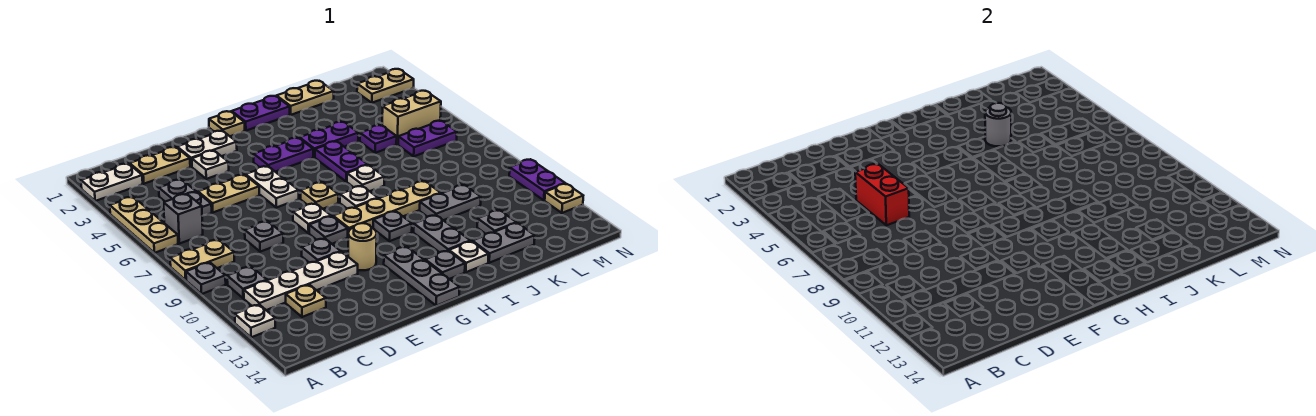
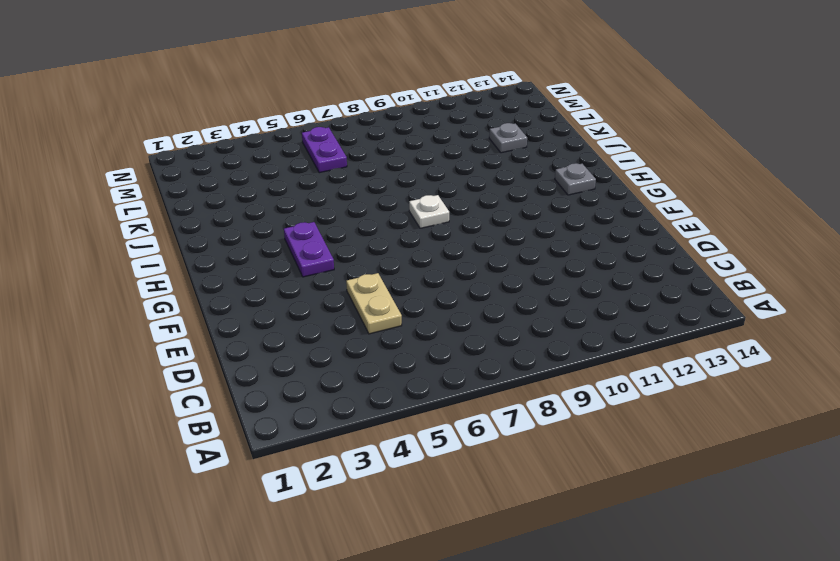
none -> white plate A2:B2 level 1
none -> tan plate A4:A6 level 1
none -> tan plate A8:B8 level 1
none -> grey plate A9 level 1

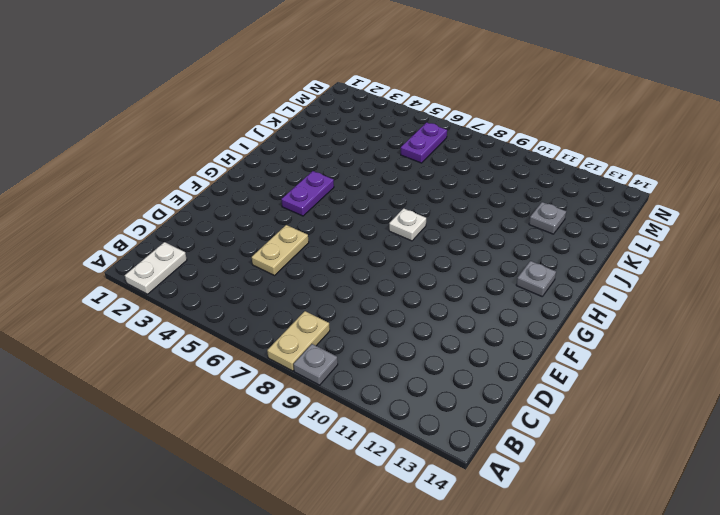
none -> tan plate A4:A6 level 1
none -> white plate A12 level 1
none -> grey brick B6 level 1
none -> grey plate B10 level 1

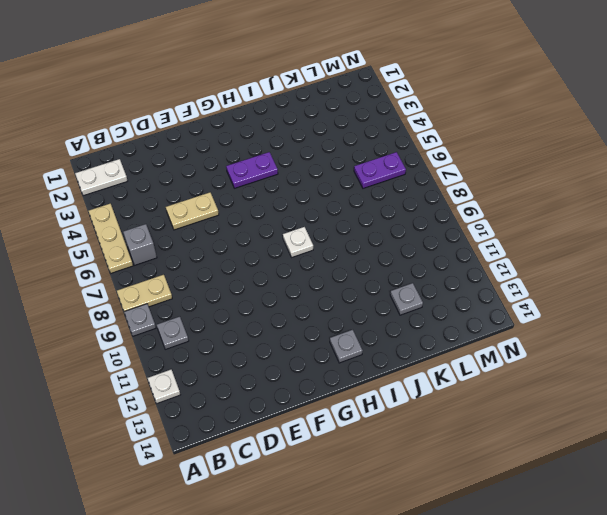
none -> white plate B11:E11 level 1
none -> tan plate C2:D2 level 1
none -> grey plate C4:C5 level 1
none -> tan plate C12 level 1

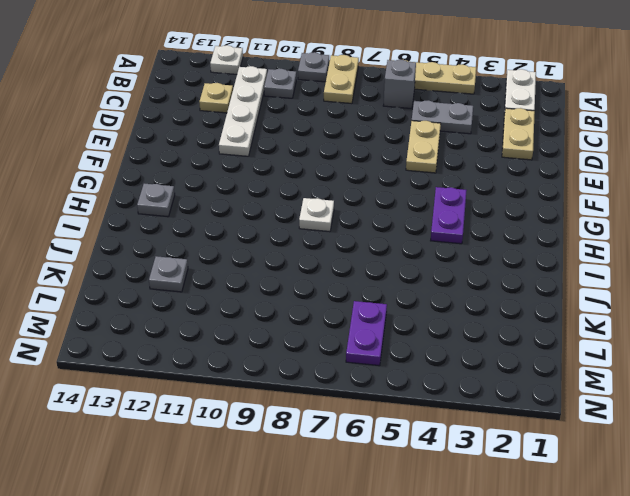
none -> grey plate D8 level 1
none -> white plate E2:F2 level 1
none -> white plate E3 level 1
none -> grey plate E10 level 1

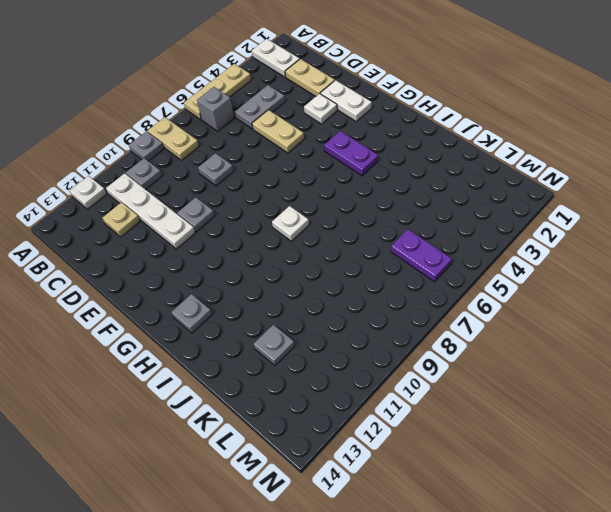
none -> white plate F5:F6 level 1
none -> white plate F8 level 1
none -> grey plate F9 level 1
none -> tan round brick F11 level 1

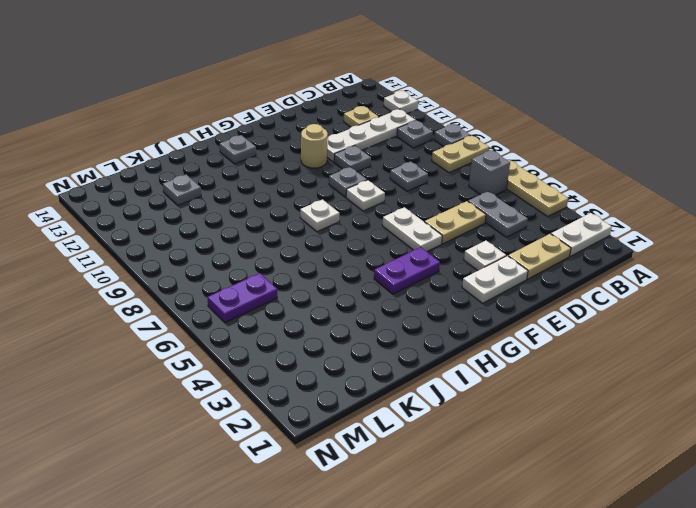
none -> tan plate G1 level 1
none -> tan plate G7 level 1
none -> tan plate G9:J9 level 1
none -> grey plate G12:G14 level 1

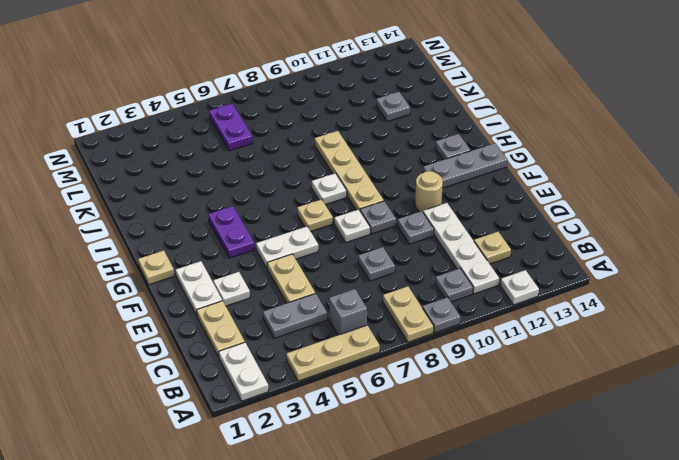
none -> purple plate H1:I1 level 1
none -> grey plate H10 level 1
none -> purple plate I4:J4 level 1
none -> purple plate I5:I6 level 1

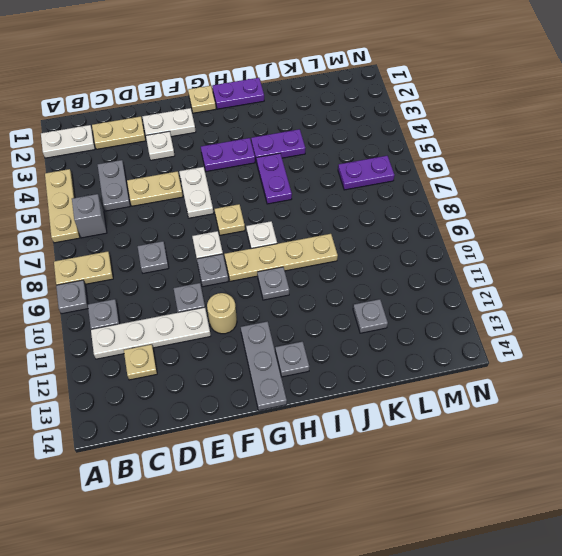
none -> white plate A12 level 1
none -> white plate I7 level 1
none -> grey plate I11:I12 level 1
none -> white plate I13 level 1

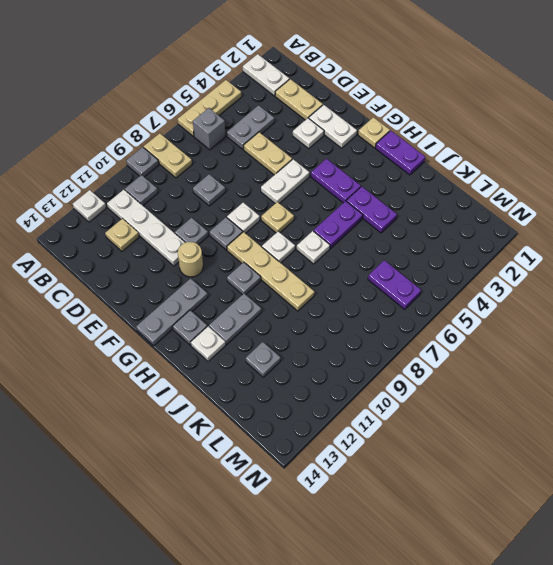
none -> tan plate J1:K1 level 1
none -> grey plate J10:K10 level 1
none -> grey plate J13:K13 level 1
none -> purple plate K5 level 1

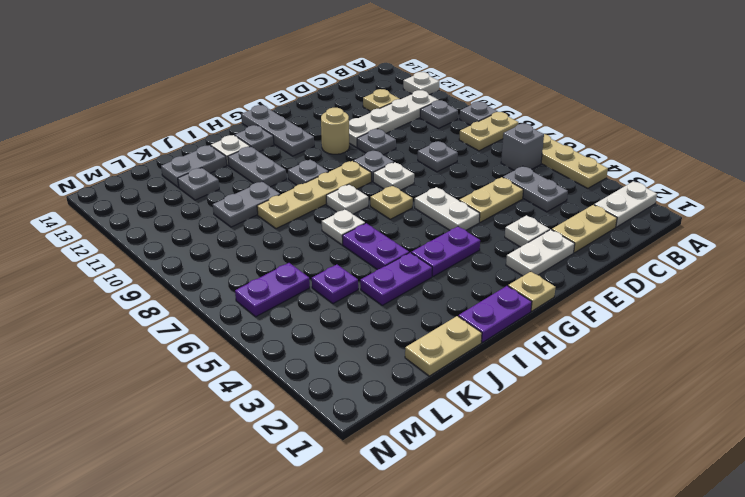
none -> tan brick L5:M5 level 1
none -> tan plate M2:N2 level 1
none -> purple plate N10:N11 level 1
none -> tan plate N12 level 1

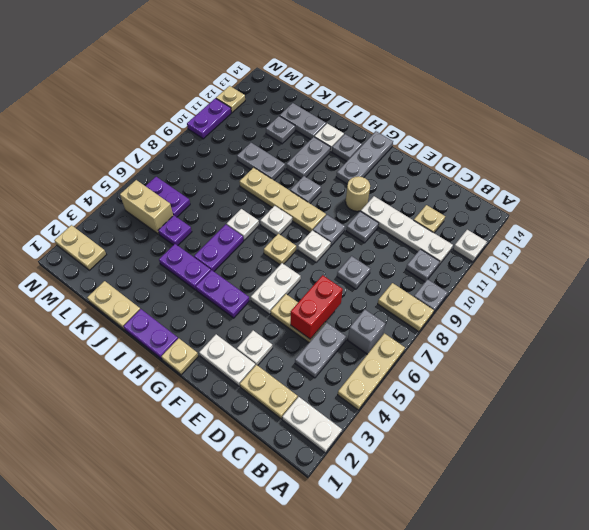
none -> grey round brick J4 level 2

